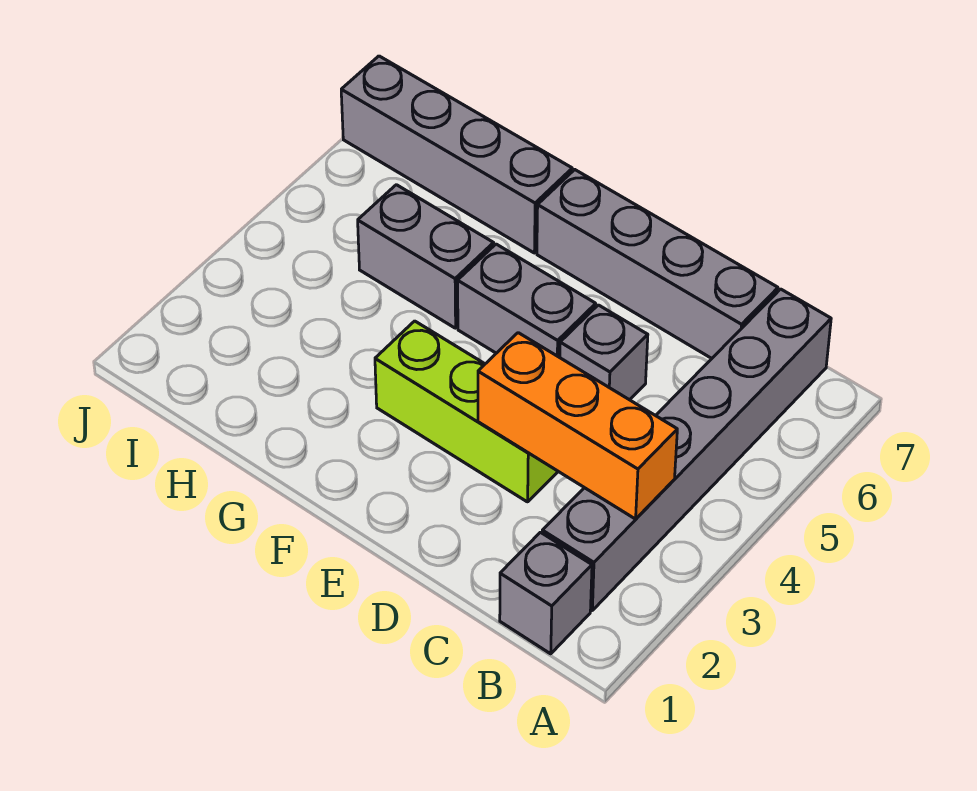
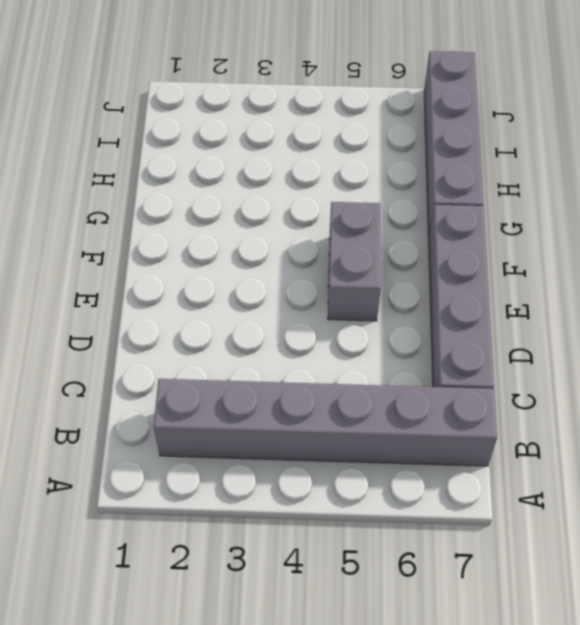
none -> grey brick B1 level 1
none -> lime brick D3:F3 level 1

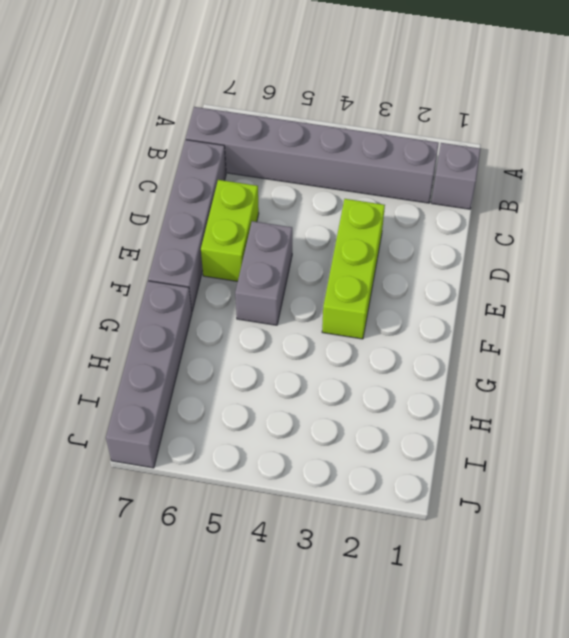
lime brick D6:E6 level 1 -> none
none -> grey brick D5 level 1
none -> grey brick G5:H5 level 1

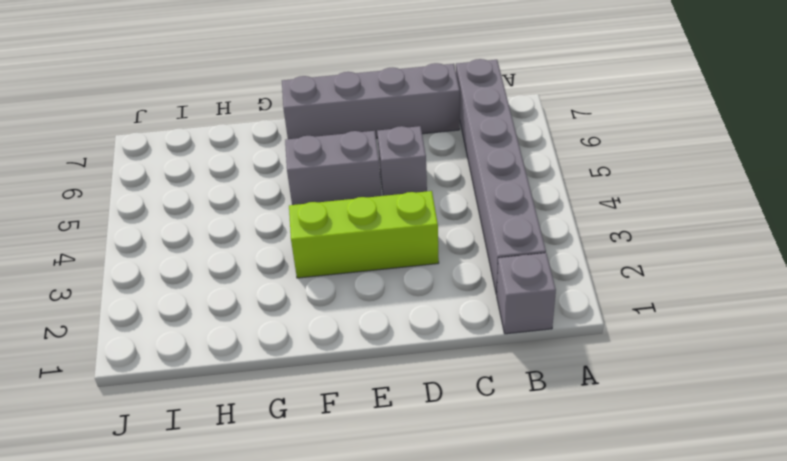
none -> grey brick G5:H5 level 1
none -> grey brick G7:J7 level 1

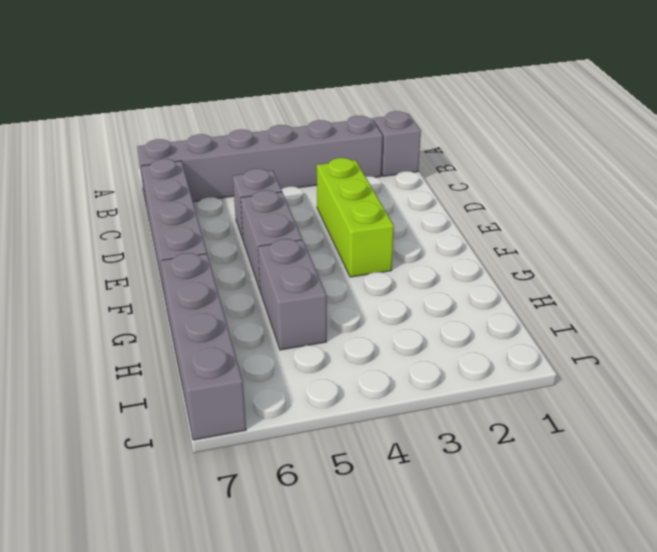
none -> orange brick B3:D3 level 2

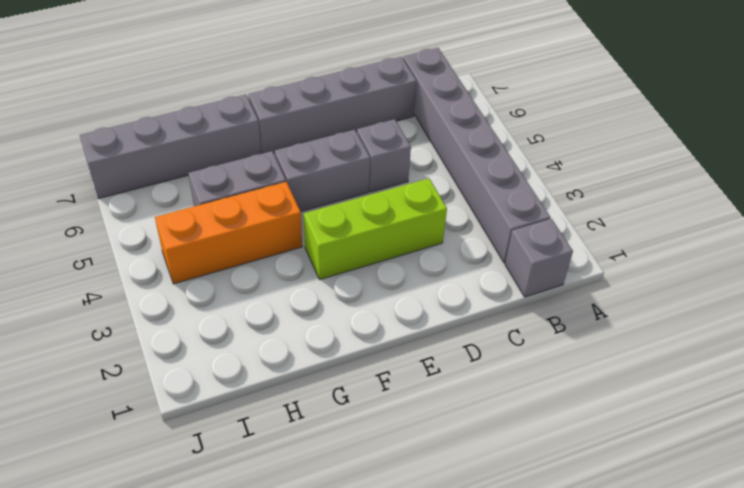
orange brick G4:I4 level 1 -> orange brick B3:D3 level 2

